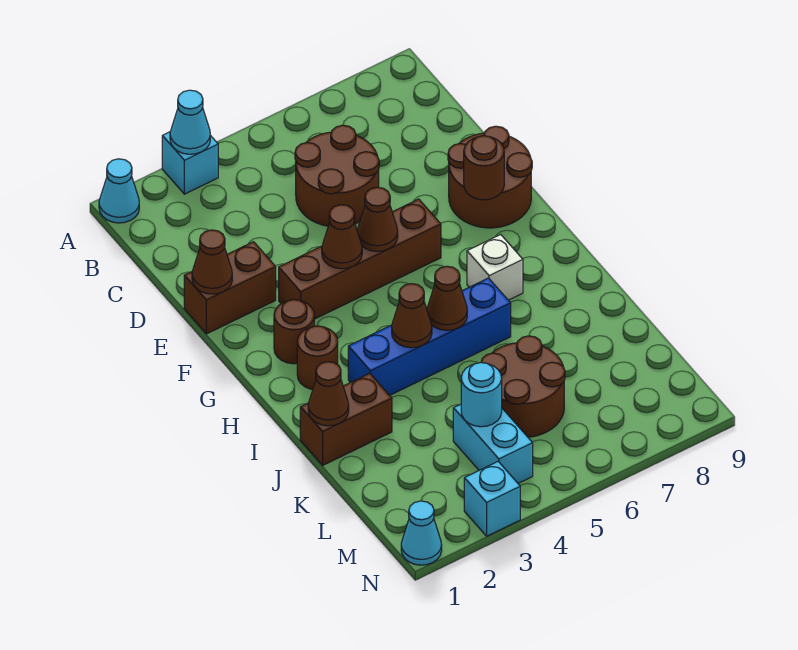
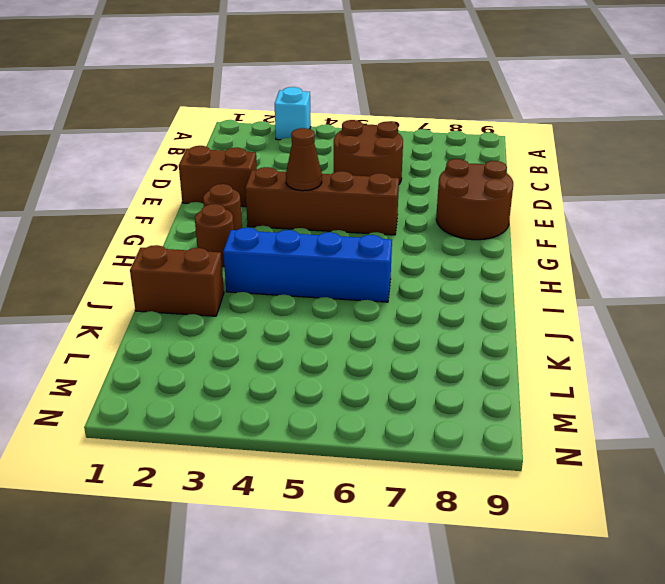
none -> cyan cone A1 level 1
none -> white brick H7 level 1
none -> brown round brick K5:L6 level 1

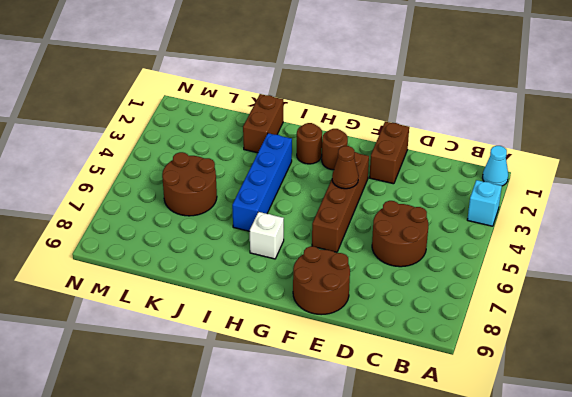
none -> cyan brick L4:M4 level 1
none -> cyan cone N1 level 1
none -> cyan brick N3 level 1

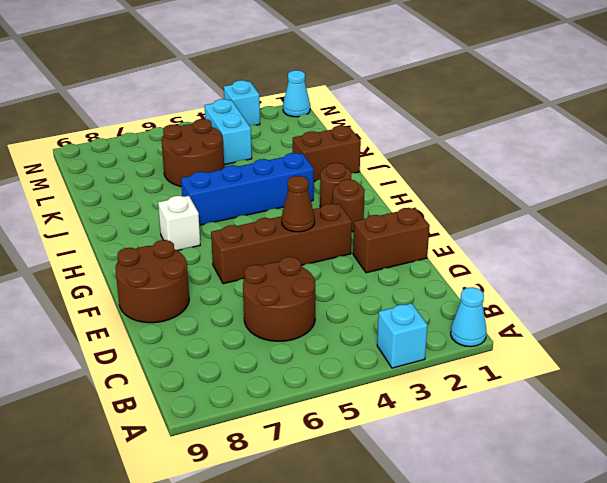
none -> cyan cone A3 level 2
none -> brown cone E1 level 2
none -> brown cone F5 level 2

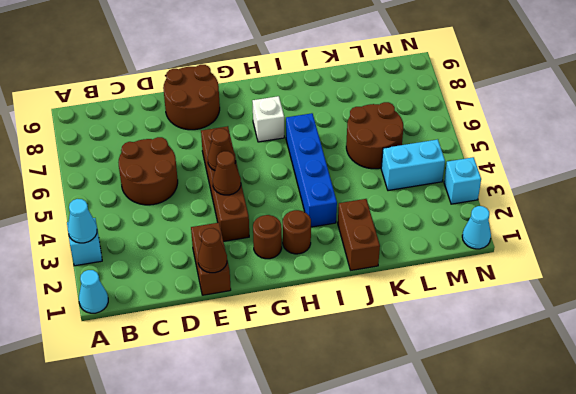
none -> brown round brick F8 level 2
none -> brown cone I4 level 2
none -> brown cone I5 level 2

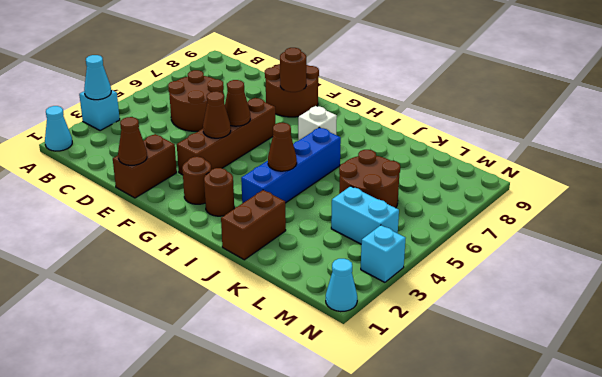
none -> brown cone I5 level 2
none -> brown cone J1 level 2
none -> cyan round brick L4 level 2

